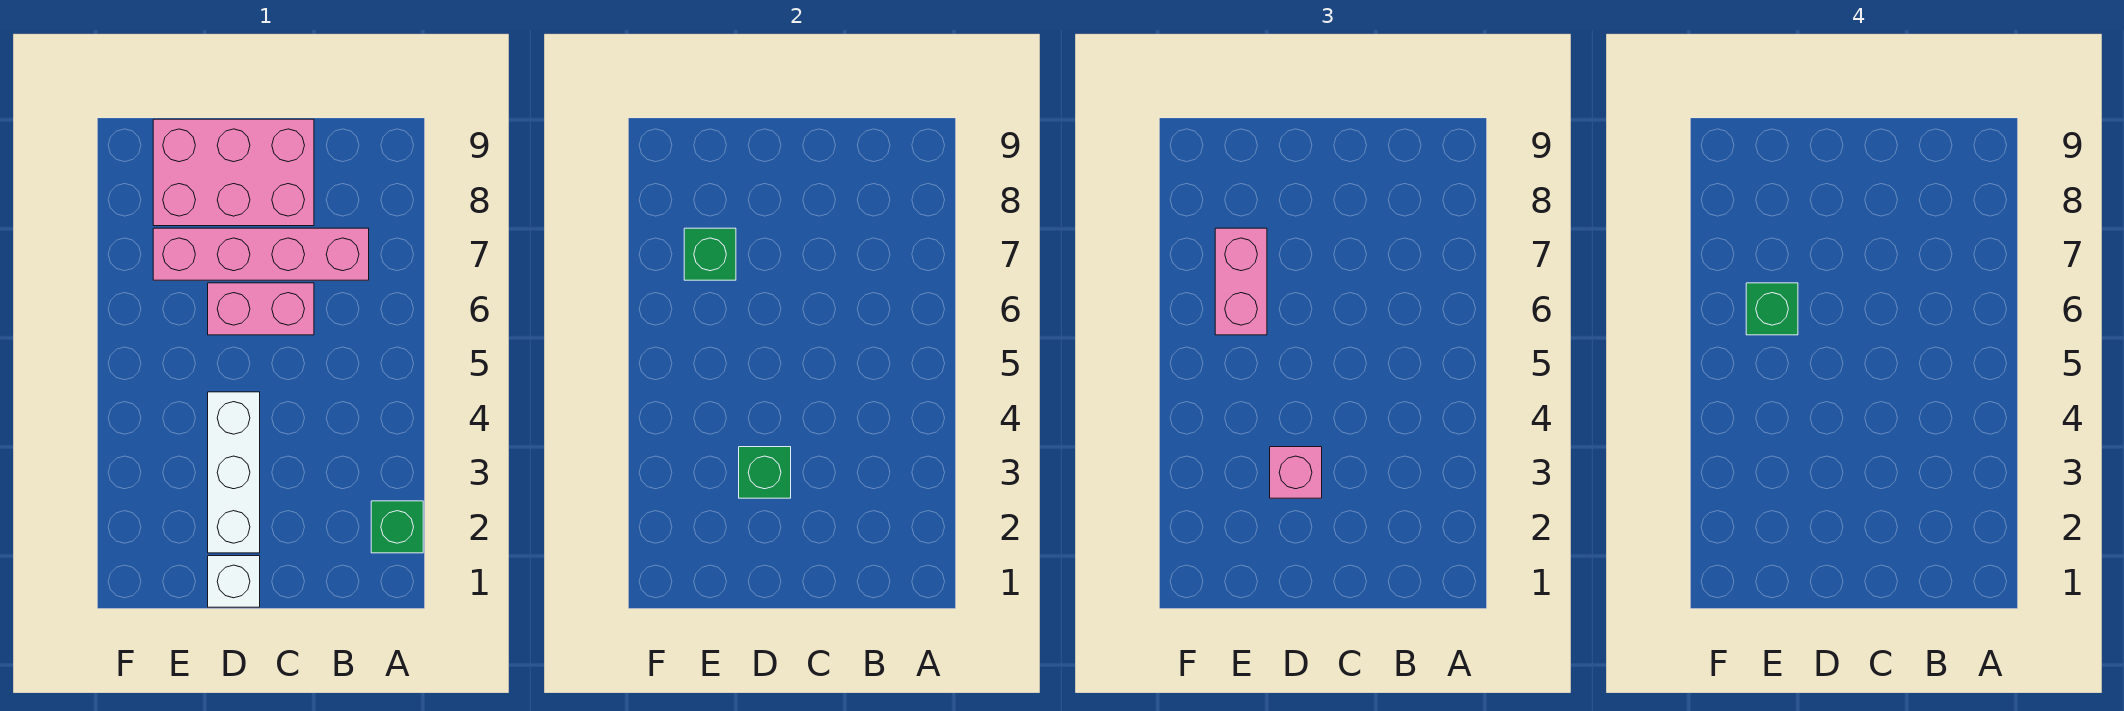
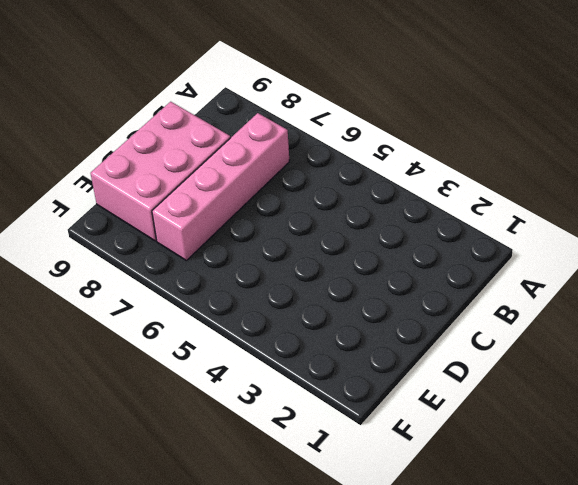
none -> green brick A2 level 1
none -> pink brick C6:D6 level 1

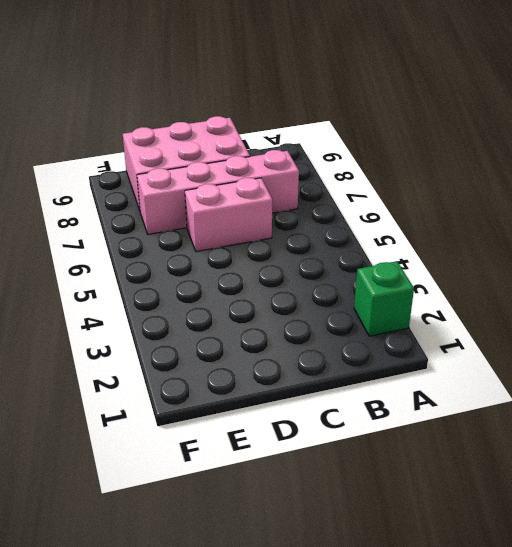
none -> white brick D1 level 1
none -> white brick D2:D4 level 1

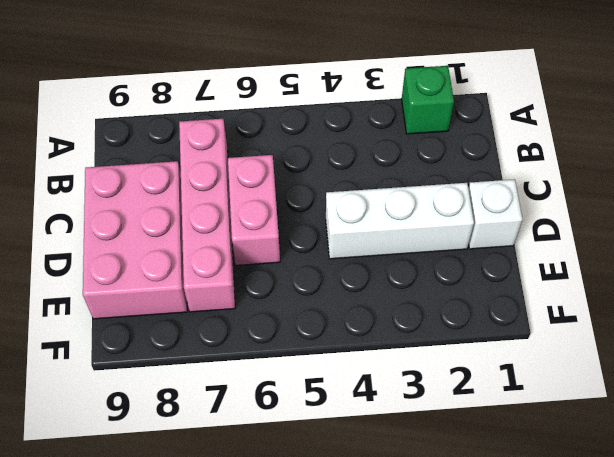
none -> green brick D3 level 2
none -> green brick E7 level 2

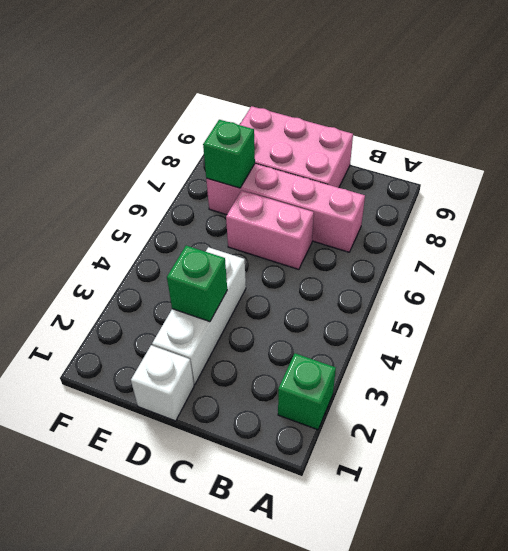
none -> pink brick D3 level 3
none -> pink brick E6:E7 level 3

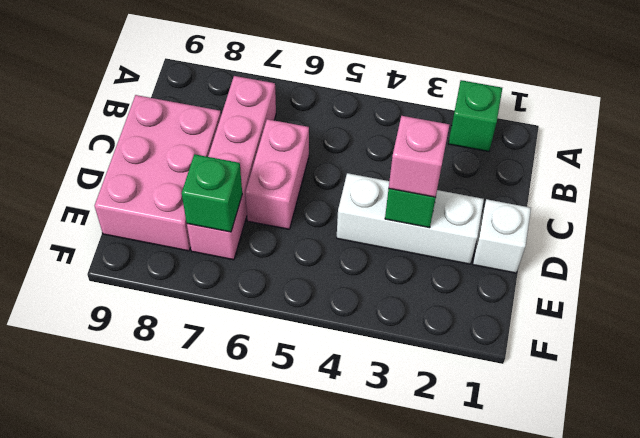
none -> pink brick E6:E7 level 3
none -> green brick E6 level 4

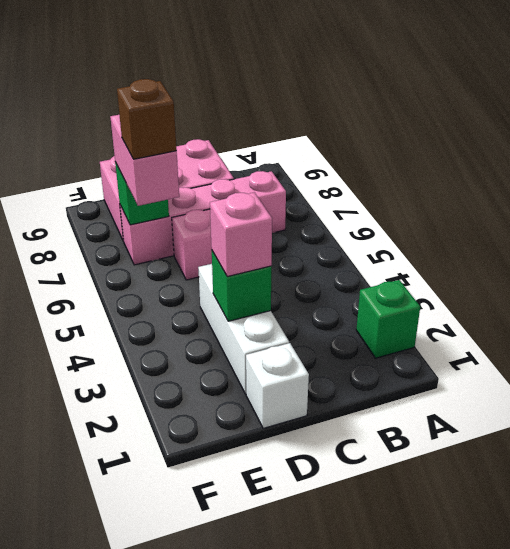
brown brick E6 level 4 -> green brick E6 level 4

